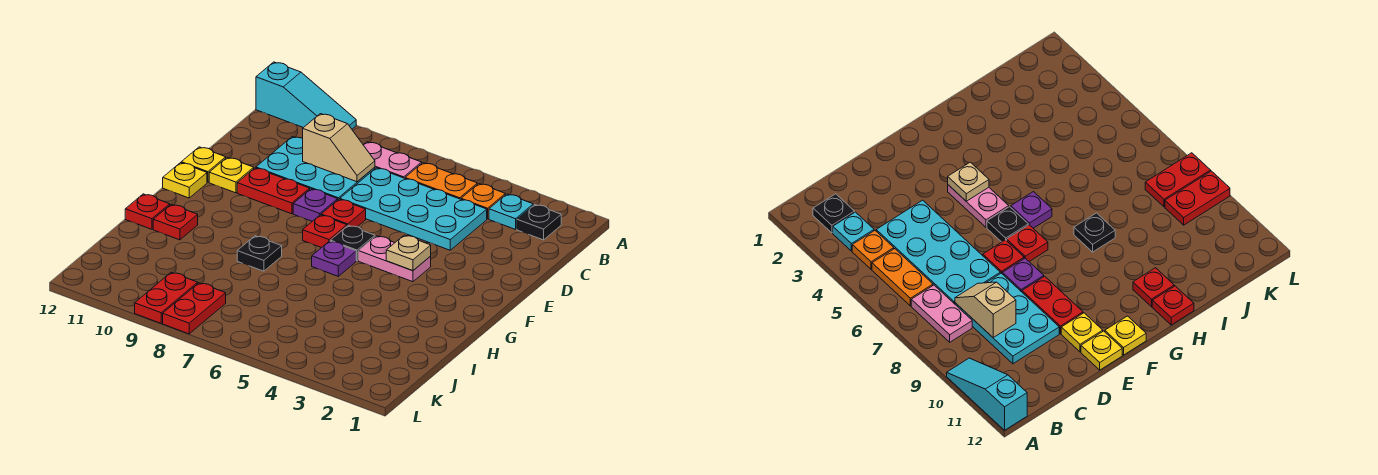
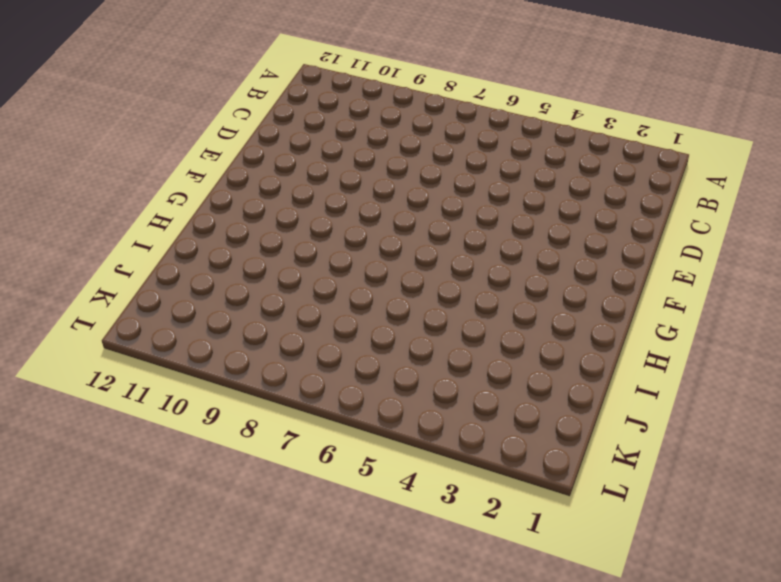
none -> cyan slope A10:A12 level 1 top 12
none -> black plate B2 level 1
none -> cyan plate B3 level 1

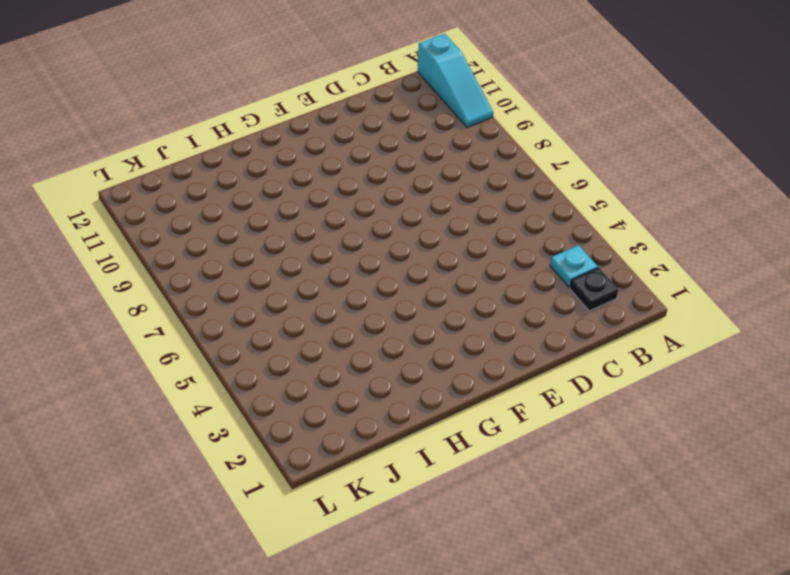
none -> orange plate B4 level 1
none -> orange plate B5:B6 level 1
none -> pink plate B7:B8 level 1

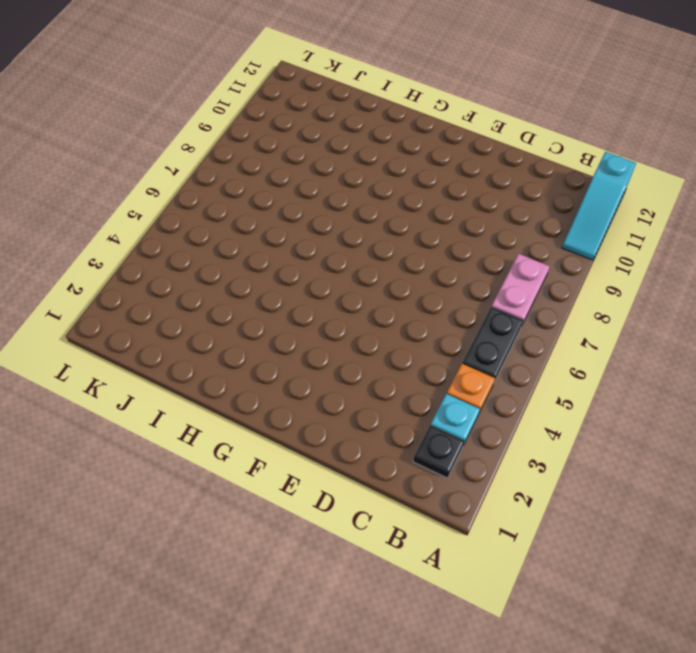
black plate B5:B6 level 1 -> orange plate B5:B6 level 1
none -> cyan plate C4:D7 level 1
none -> cyan plate C8:D10 level 1
none -> red plate E7 level 1

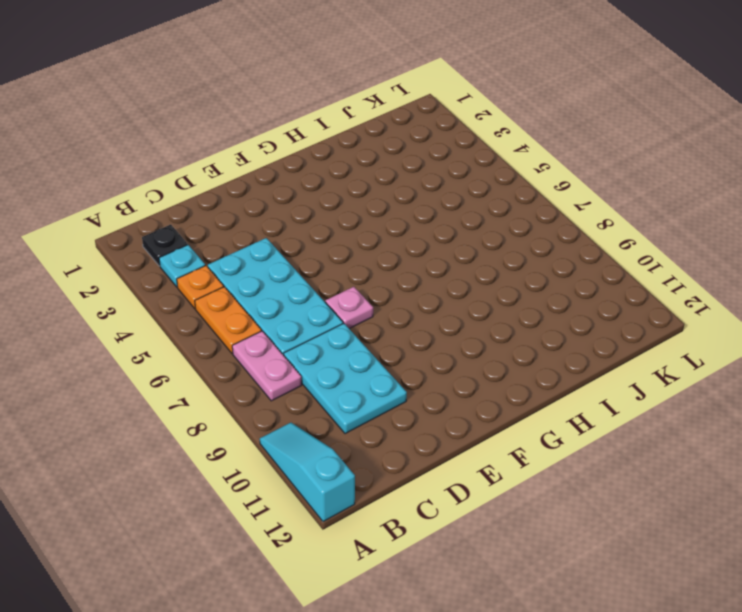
pink plate E7 level 1 -> red plate E7 level 1
none -> purple plate E8 level 1
none -> red plate E9:E10 level 1
none -> yellow plate E11 level 1

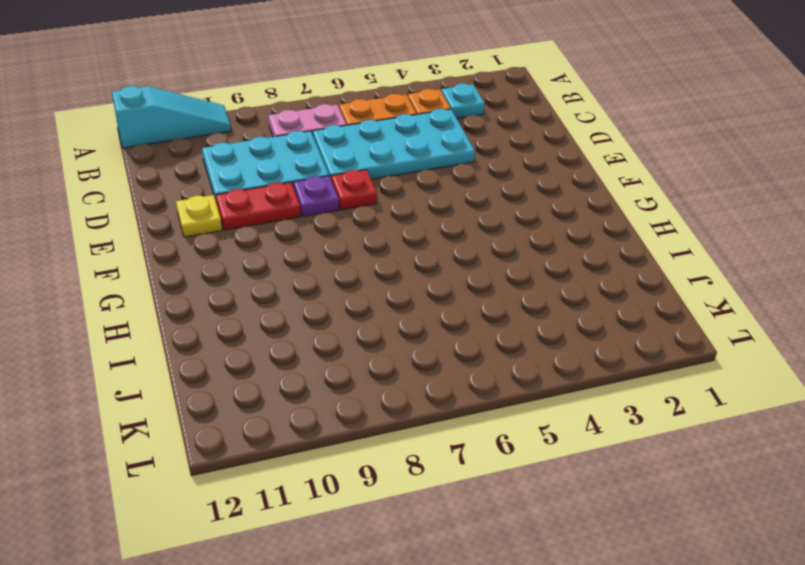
none -> black plate B2 level 1
none -> yellow plate E12 level 1
none -> pink plate F4:F5 level 1

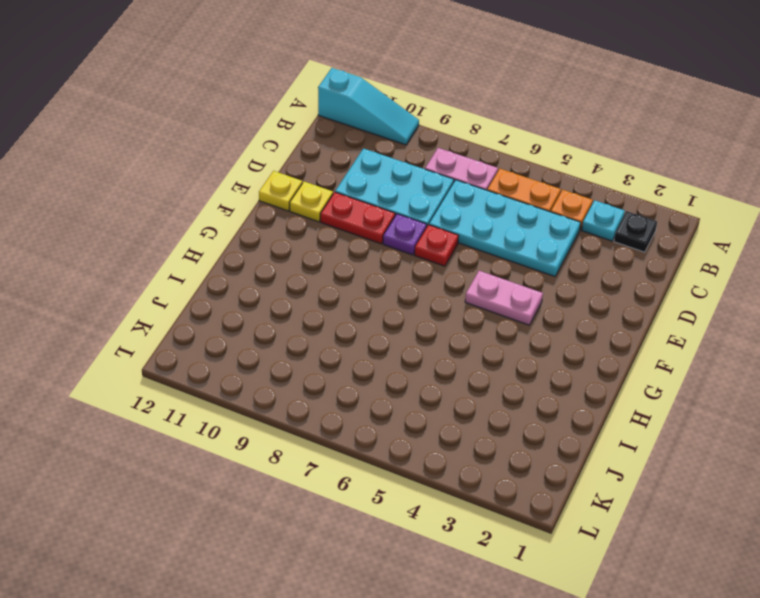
none -> black plate F6 level 1
none -> red plate F7 level 1
none -> yellow plate F12 level 1

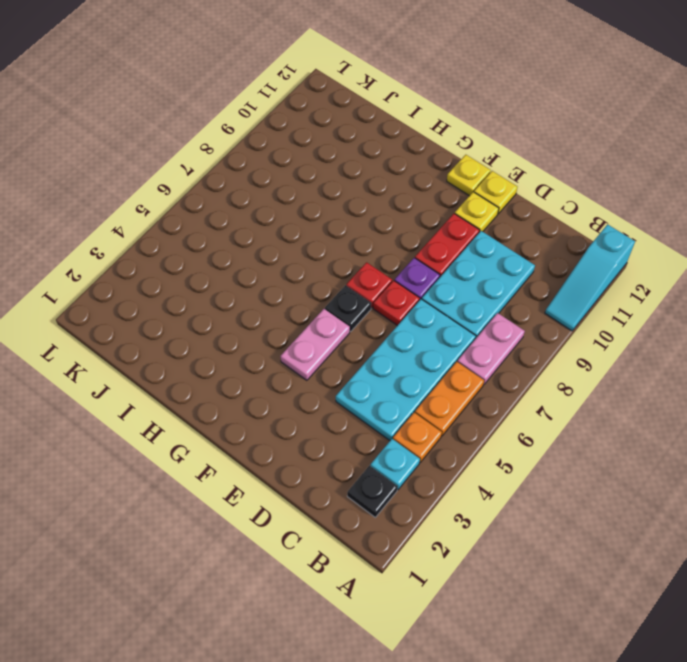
none -> purple plate G6 level 1
none -> black plate H8 level 1
none -> red plate H11 level 1

